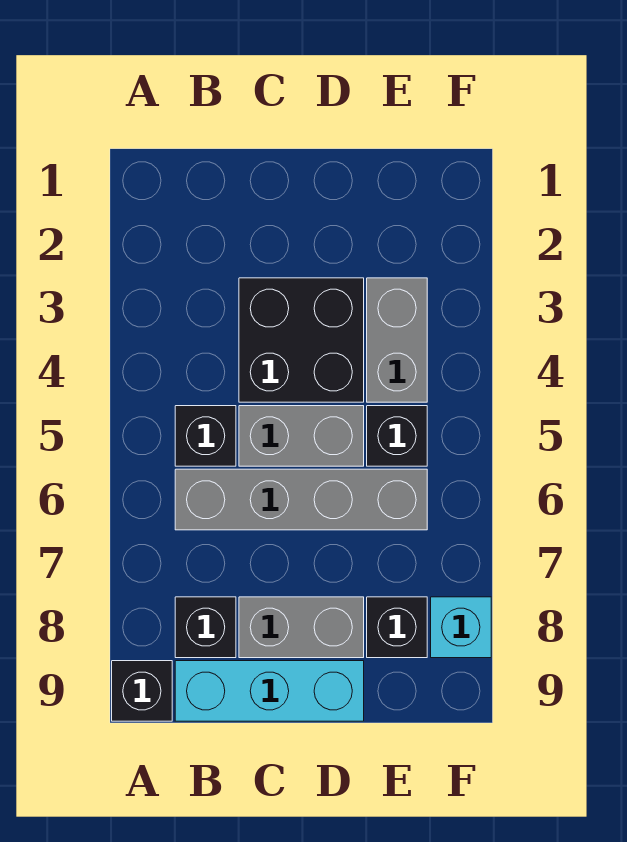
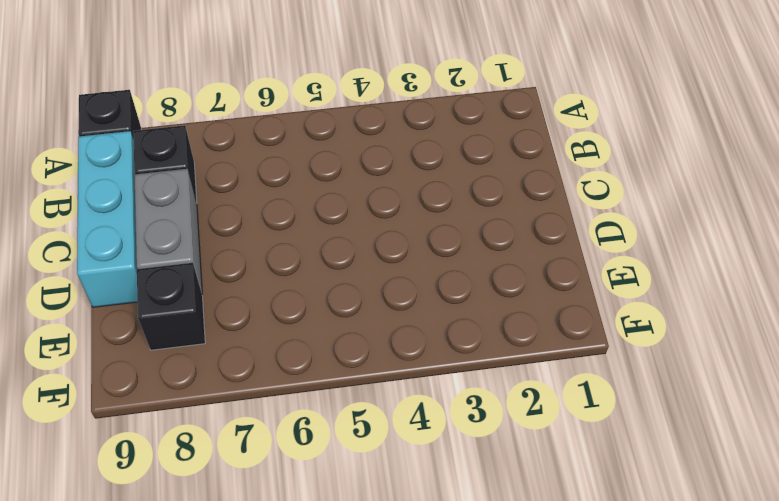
none -> black brick B5 level 1
none -> grey brick B6:E6 level 1
none -> black brick C3:D4 level 1

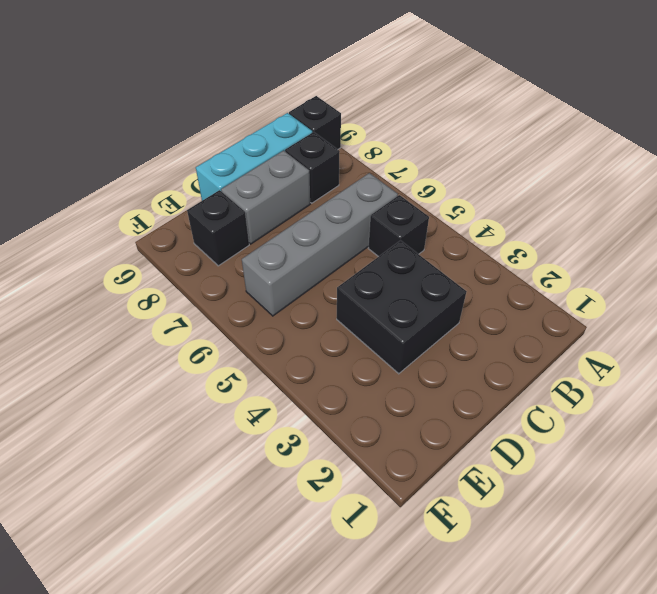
none -> grey brick C5:D5 level 1
none -> grey brick E3:E4 level 1
none -> black brick E5 level 1

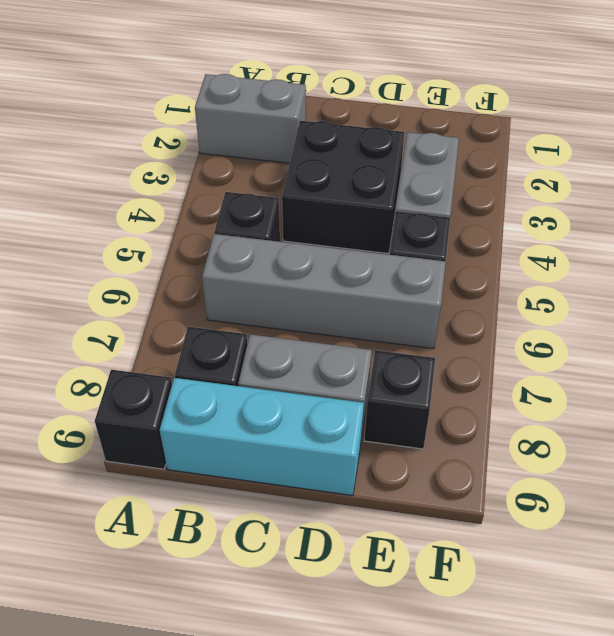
grey brick A2:B2 level 1 -> grey brick C5:D5 level 1
none -> cyan brick F8 level 1

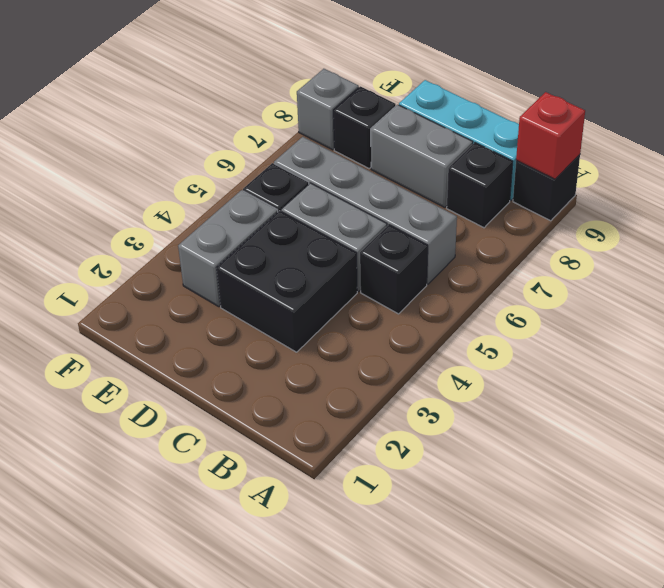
red brick A9 level 2 -> none
grey brick F8 level 1 -> cyan brick F8 level 1

